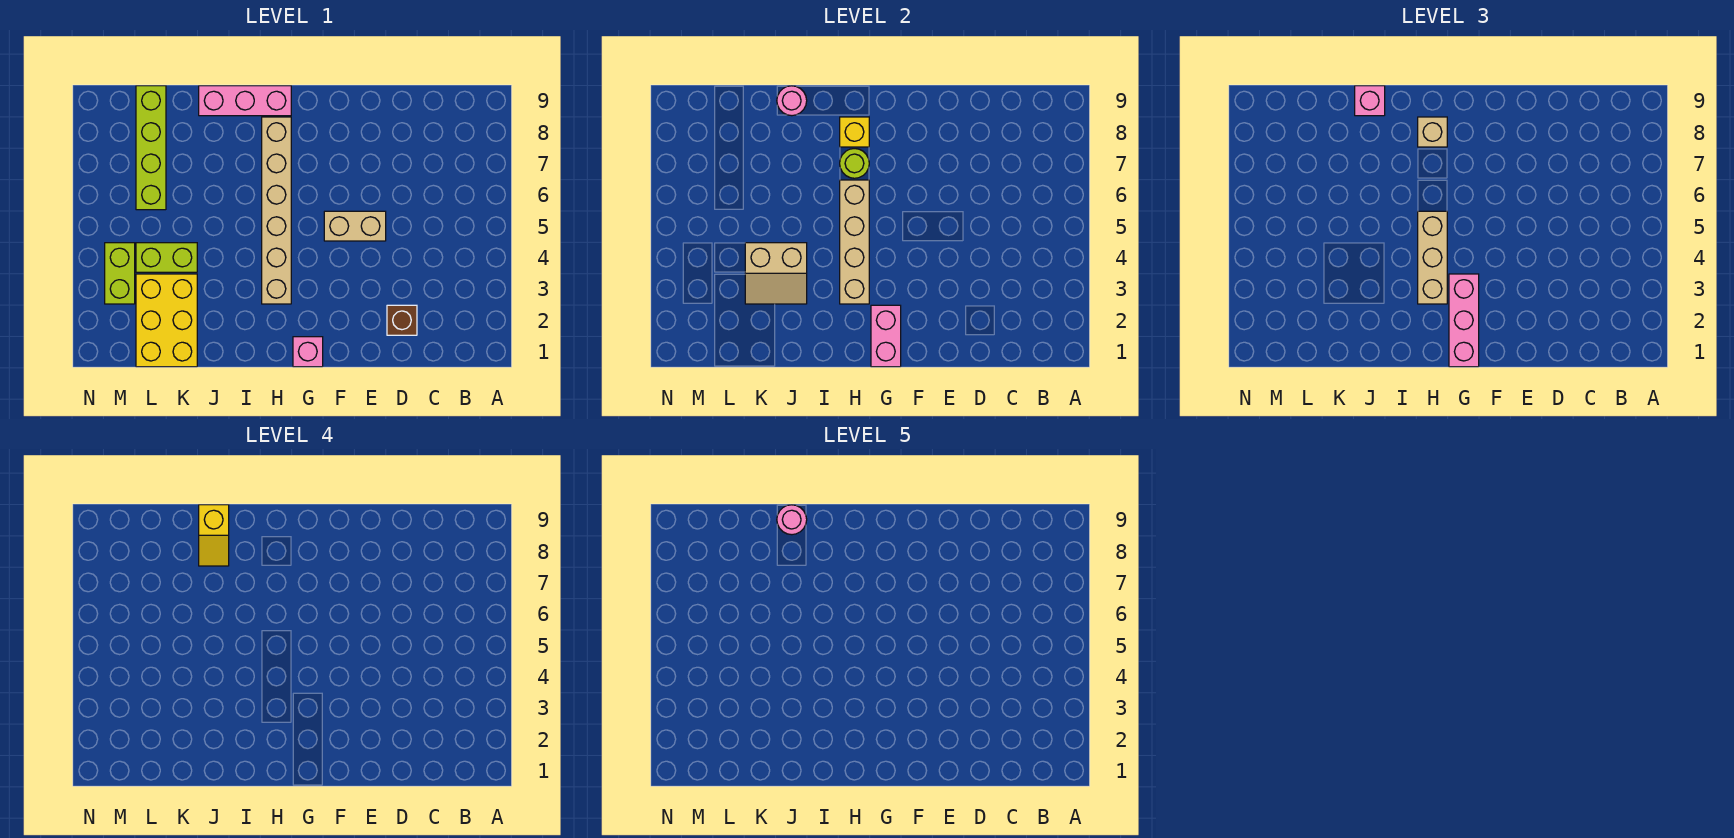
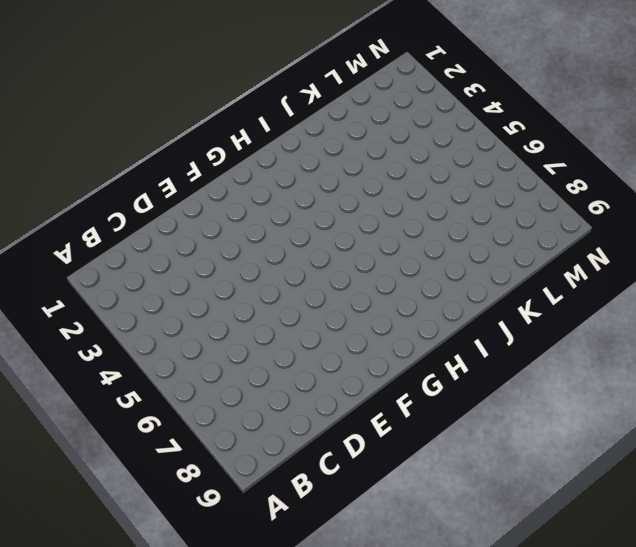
none -> brown brick D2 level 1
none -> tan brick E5:F5 level 1
none -> pink brick G1 level 1

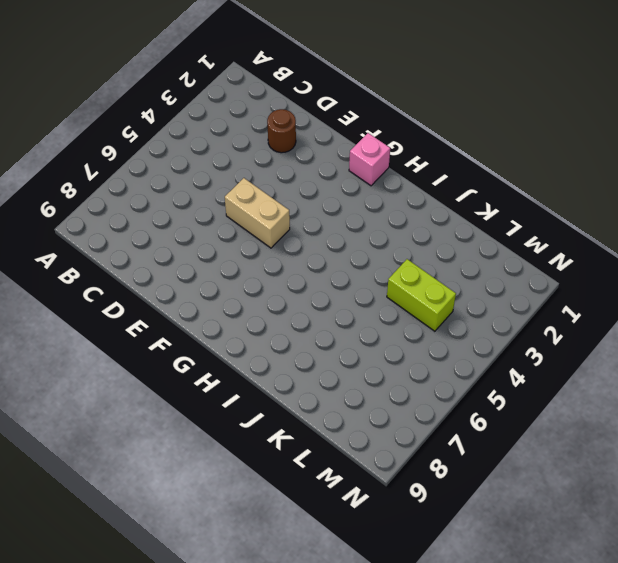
brown round brick D2 level 1 -> brown brick D2 level 1
none -> tan brick H3:H8 level 1
none -> pink brick H9:J9 level 1
none -> yellow brick K1:L3 level 1

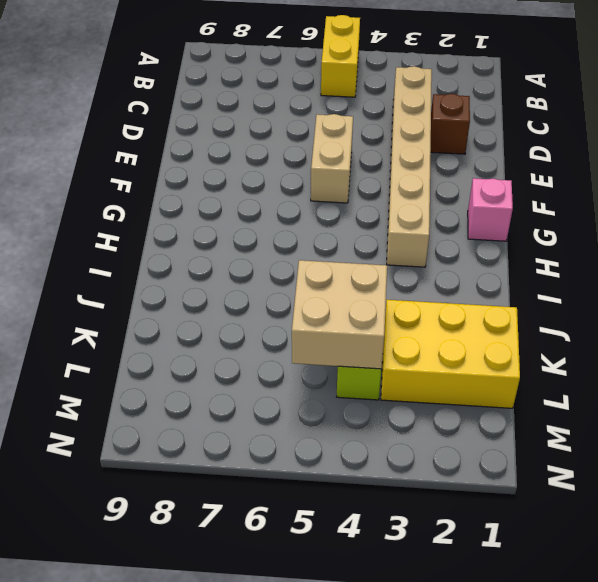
yellow brick A5:B5 level 1 -> none
tan brick C3:H3 level 1 -> tan brick H3:H8 level 1
tan brick K4:L5 level 2 -> tan slope J3:K4 level 2 top 4
none -> pink brick H9:J9 level 1
none -> lime brick L6:L9 level 1
none -> lime brick M3:M4 level 1

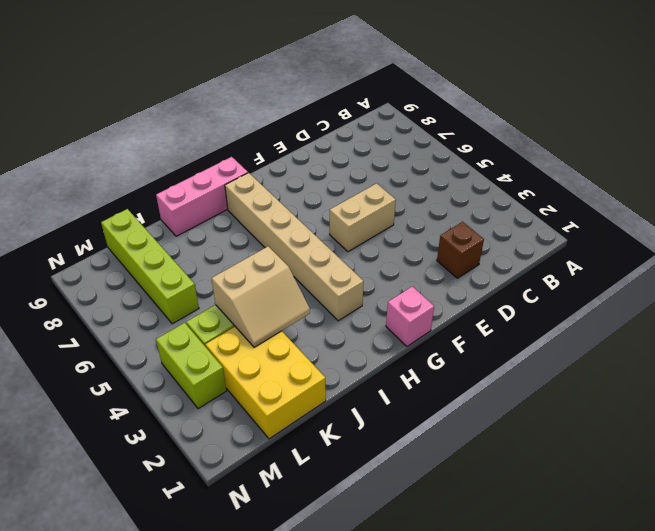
none -> pink brick G1:G2 level 2
none -> tan brick H3:H6 level 2
none -> lime round brick H7 level 2

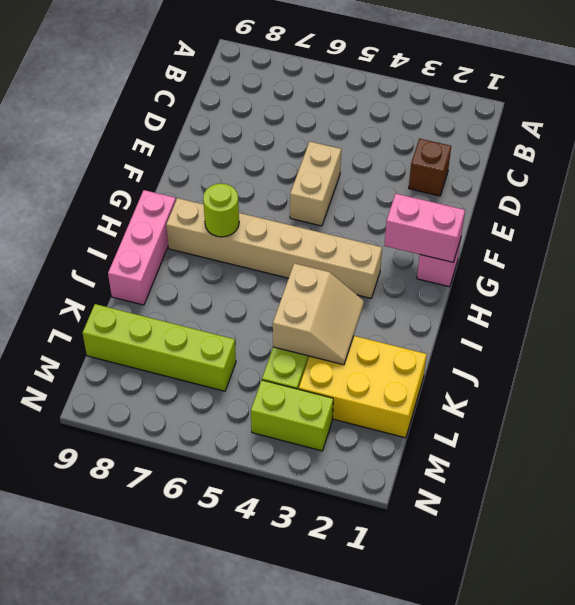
none -> tan brick H3:H6 level 2
none -> yellow brick H8 level 2
none -> pink round brick J9 level 2

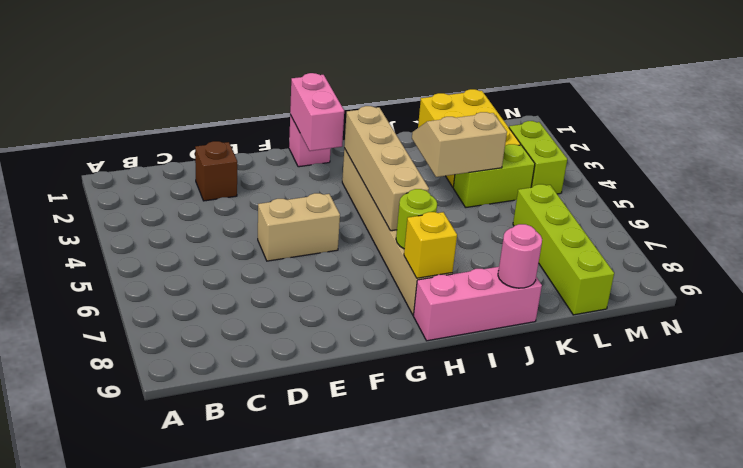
none -> pink brick G1:G3 level 3
none -> tan brick H3:H5 level 3
none -> tan brick H8 level 3

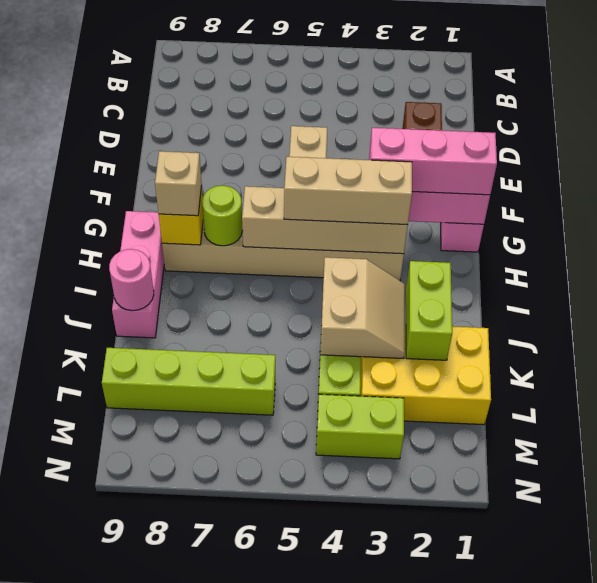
lime brick J2:K2 level 2 -> none
none -> pink brick J9 level 3
none -> yellow slope J8:J9 level 4 top 9
none -> pink round brick J9 level 5

